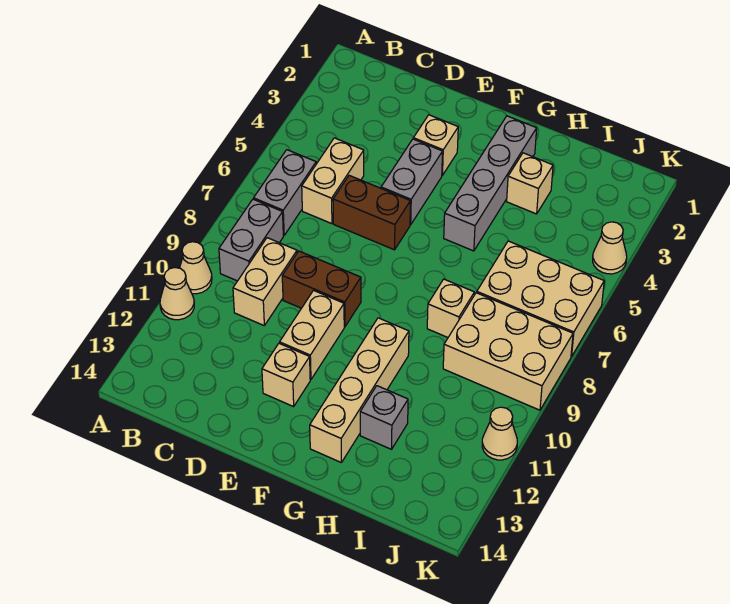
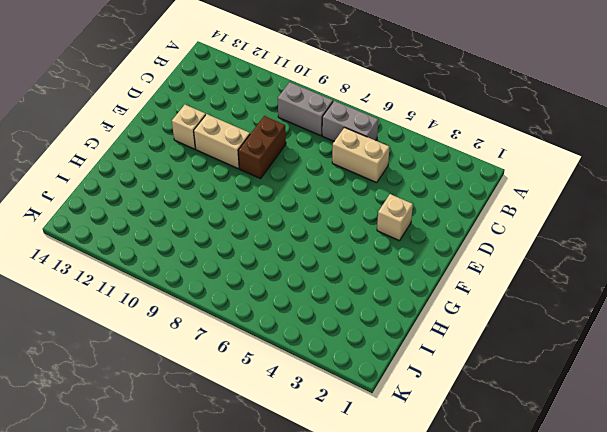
none -> tan cone A10 level 1
none -> tan cone A11 level 1
none -> tan brick C9:C10 level 1

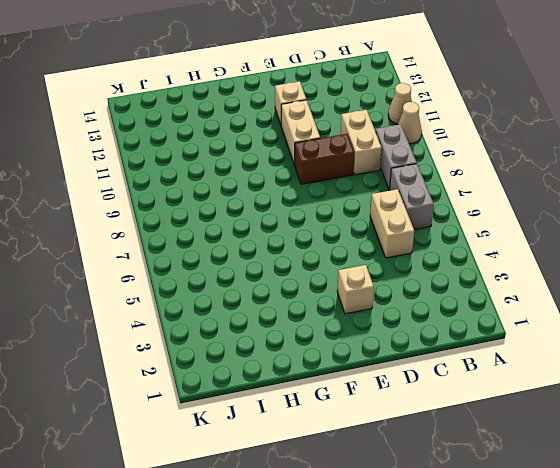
none -> brown brick D6:E6 level 1
none -> grey brick E4:E5 level 1
none -> grey brick G2:G5 level 1

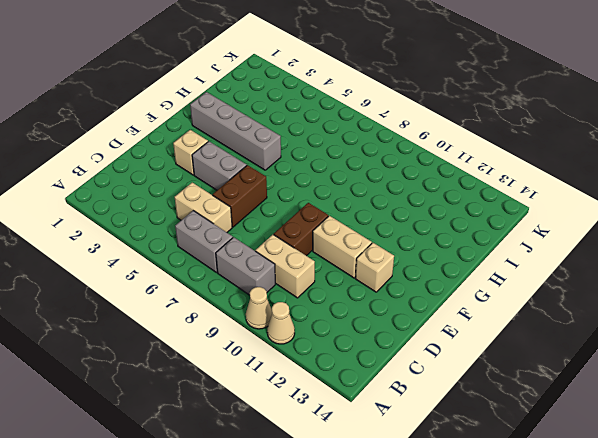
none -> tan brick G10:G13 level 1
none -> tan brick H3 level 1
none -> tan brick H8 level 1

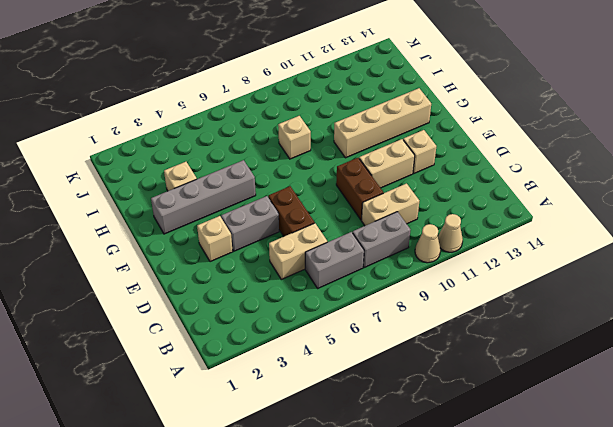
none -> grey brick H12 level 1
none -> tan brick I6:K7 level 1
none -> tan brick I8:K9 level 1

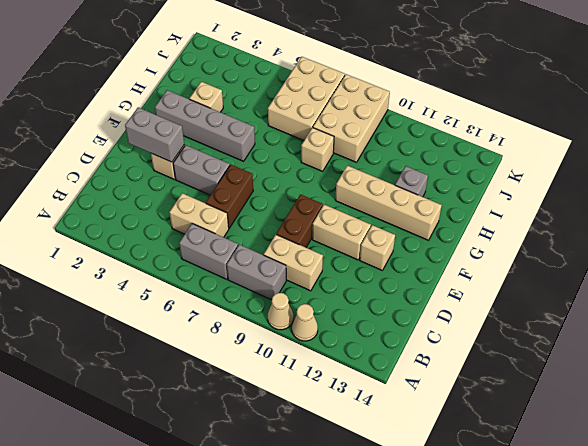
grey brick E2:E3 level 2 -> none
none -> tan cone K4 level 1
none -> tan cone K11 level 1

